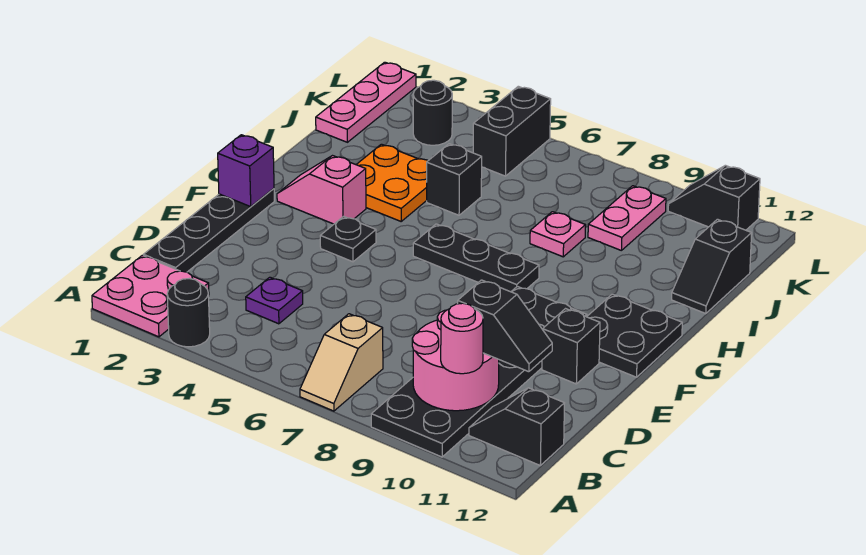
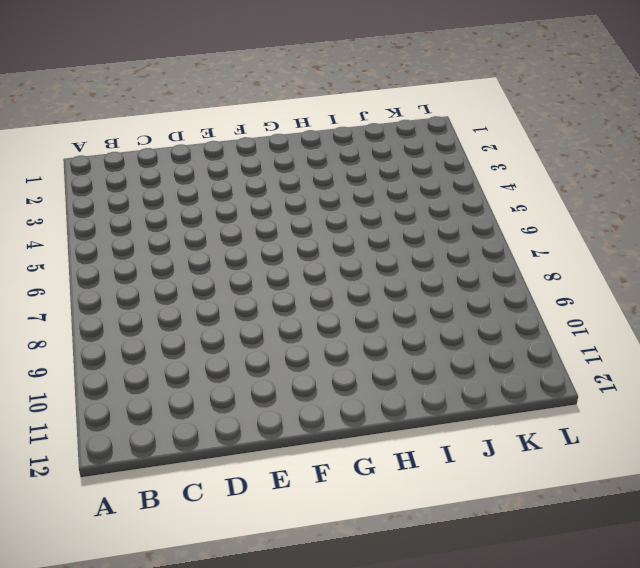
none -> pink plate A1:B2 level 1
none -> black round brick A3 level 1
none -> tan slope A7:B7 level 1 top B

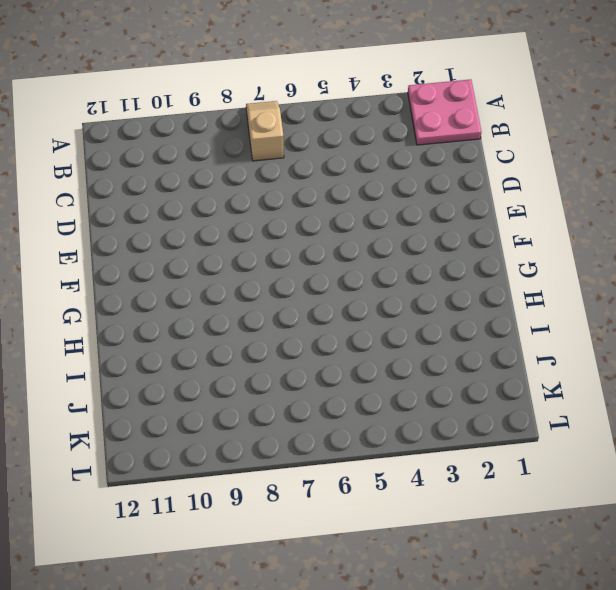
none -> black round brick A3 level 1
none -> black plate A9:F10 level 1
none -> black slope B11:B12 level 1 top 12

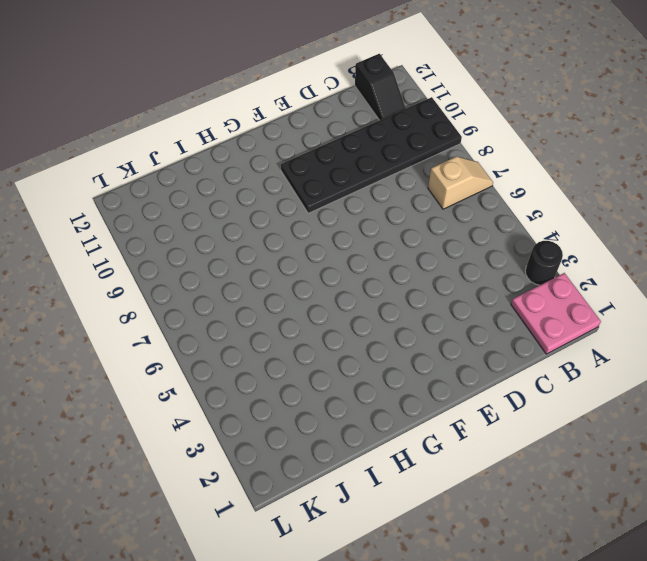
none -> black plate C1:F1 level 1
none -> purple plate C4 level 1
none -> black brick E11 level 1

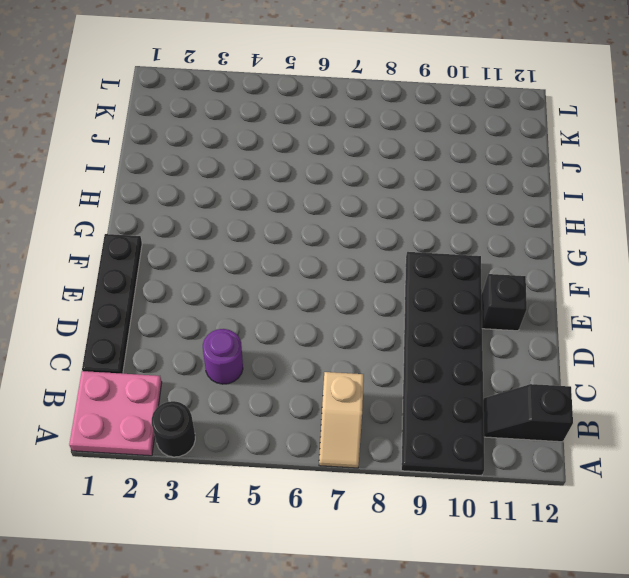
purple round brick C4 level 1 -> purple plate C4 level 1
none -> black plate F4 level 1
none -> black plate F11:G12 level 1
none -> pink slope G2:G3 level 1 top 3

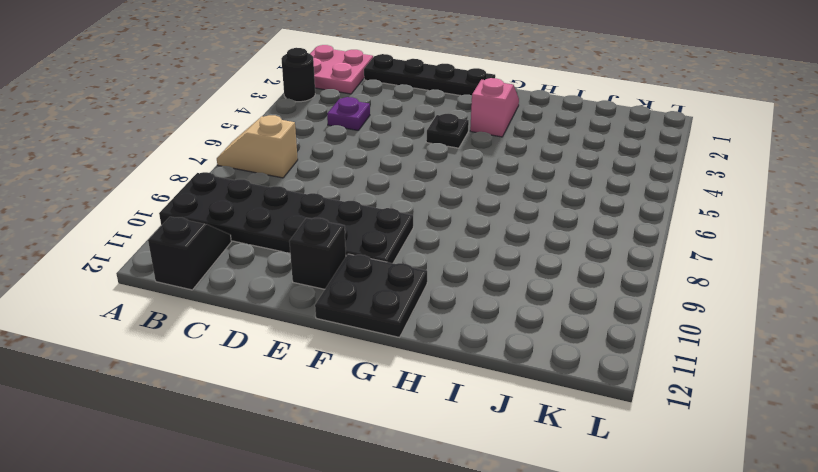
none -> black plate G6:G8 level 1
none -> orange plate H3:I4 level 1
none -> black brick I5 level 1

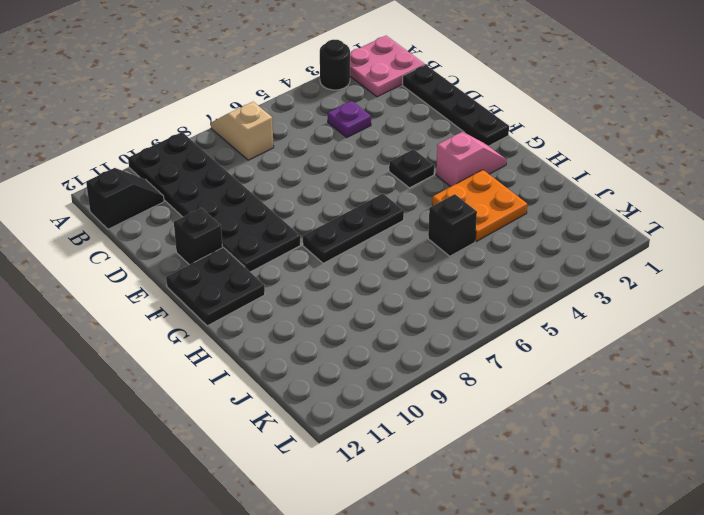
none -> pink plate I8 level 1
none -> black slope I12:J12 level 1 top J
none -> pink plate J1:L1 level 1

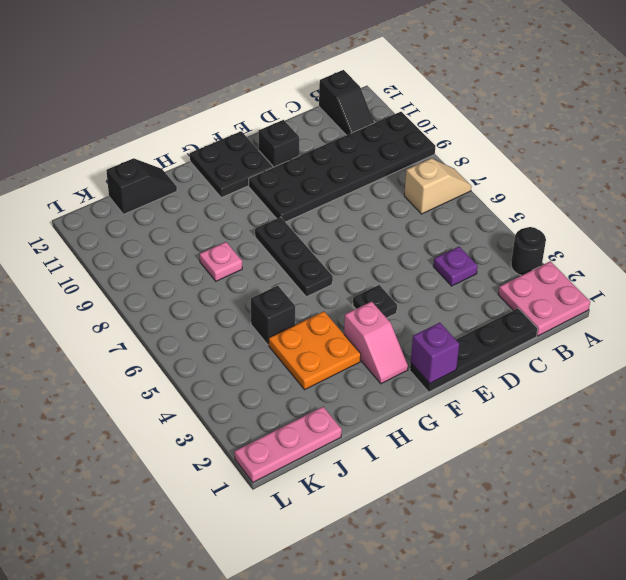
none -> pink plate J9:K9 level 1
none -> black round brick K3 level 1
none -> black brick K5:L5 level 1

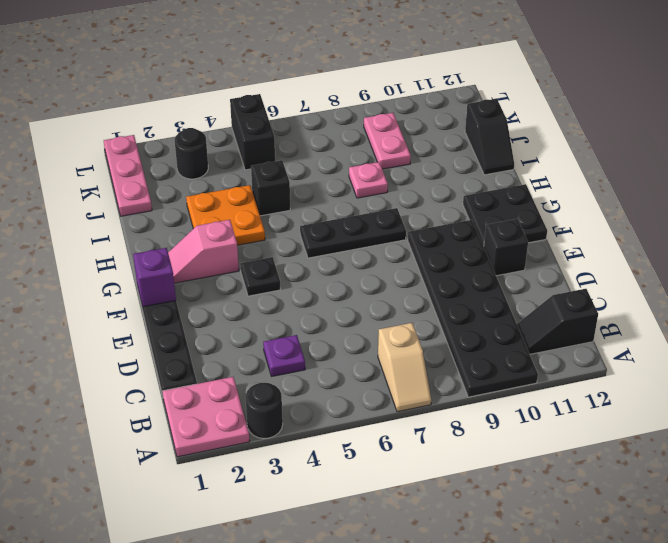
none -> black slope L10:L11 level 1 top 11
none -> pink round brick B9:C10 level 2
none -> pink round brick B10 level 3

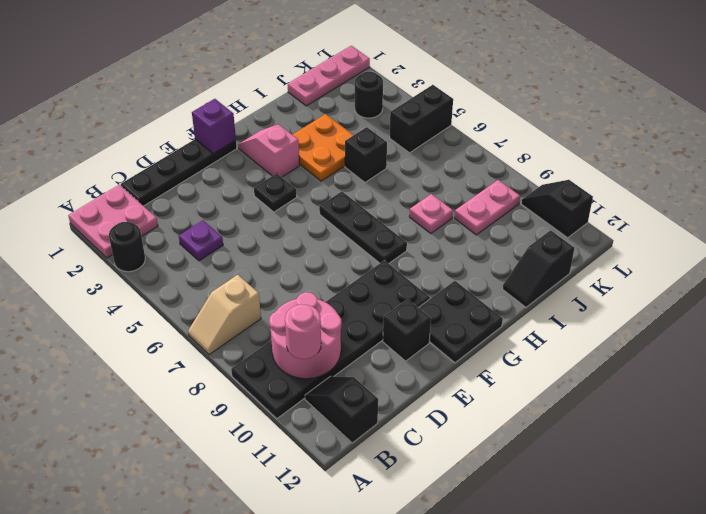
none -> black slope C10:C11 level 3 top 10

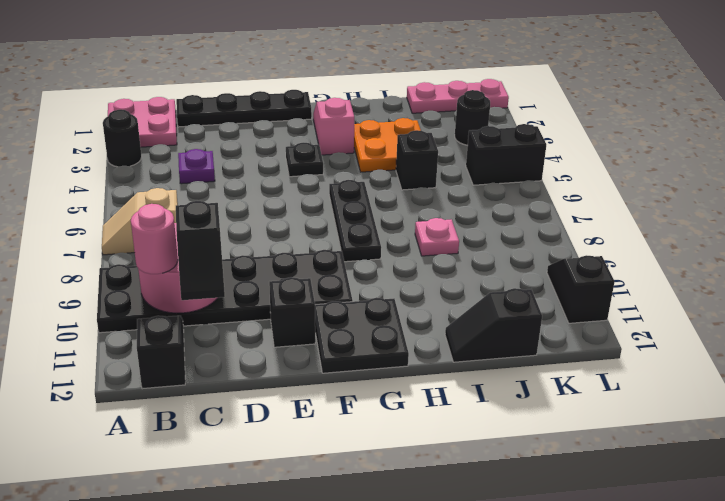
none -> pink plate J9:K9 level 1
none -> purple brick F1 level 2

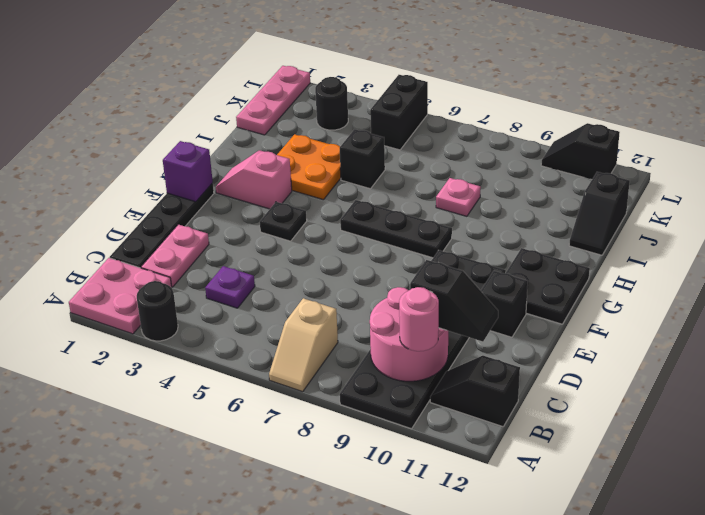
pink plate C2:D2 level 1 -> pink plate J9:K9 level 1

